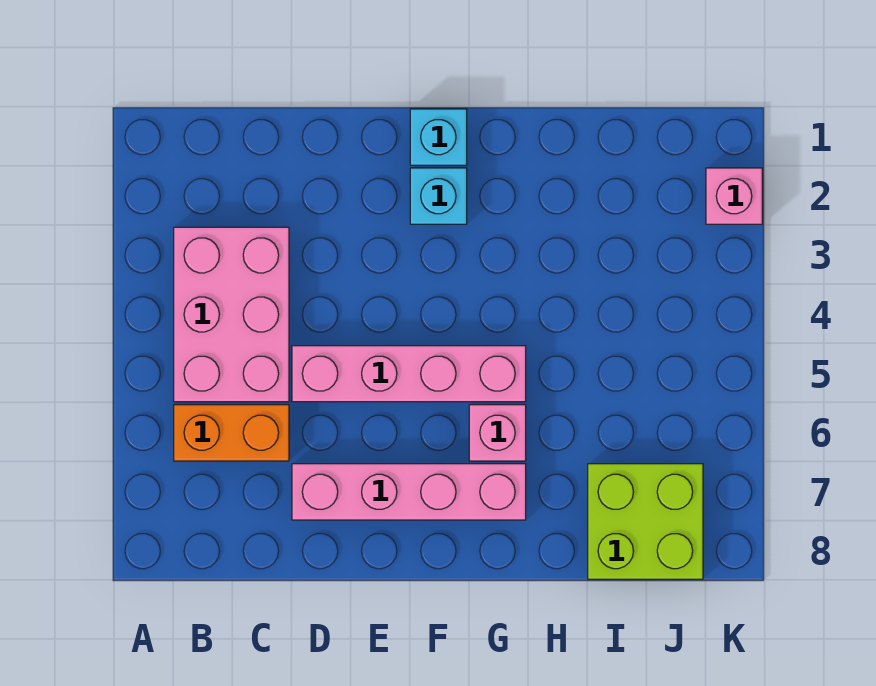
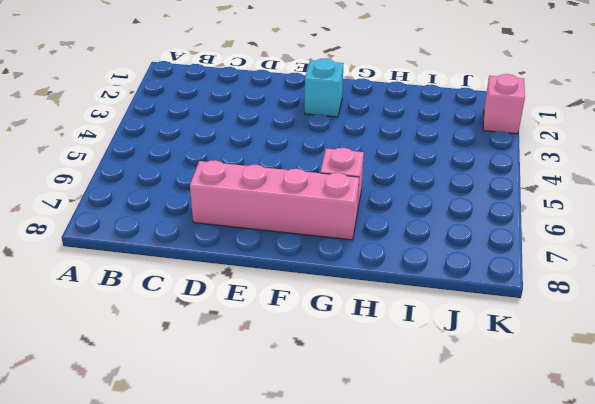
none -> pink brick B3:C5 level 1
none -> orange brick B6:C6 level 1

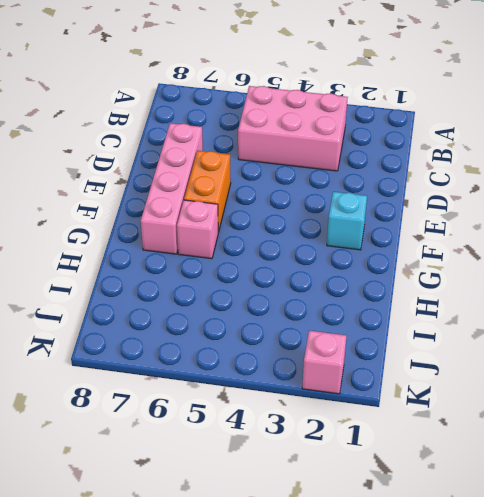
orange brick E6:F6 level 1 -> orange brick B6:C6 level 1
none -> pink brick D5:G5 level 1
none -> cyan brick F1 level 1

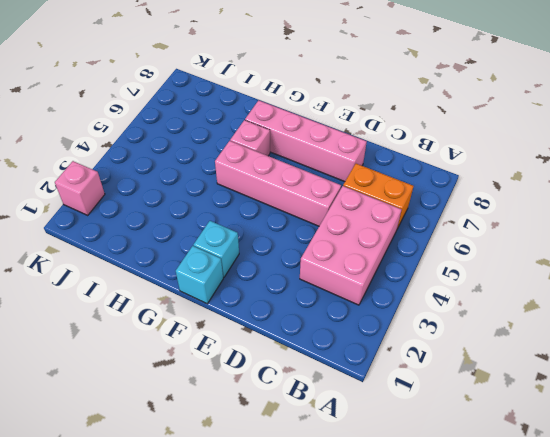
none -> lime brick I7:J8 level 1

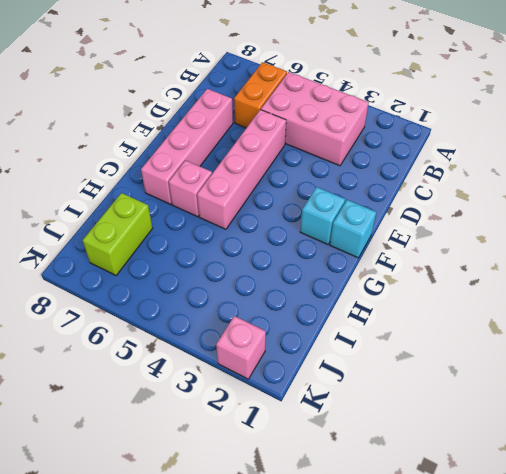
lime brick I7:J7 level 1 -> lime brick I7:J8 level 1

